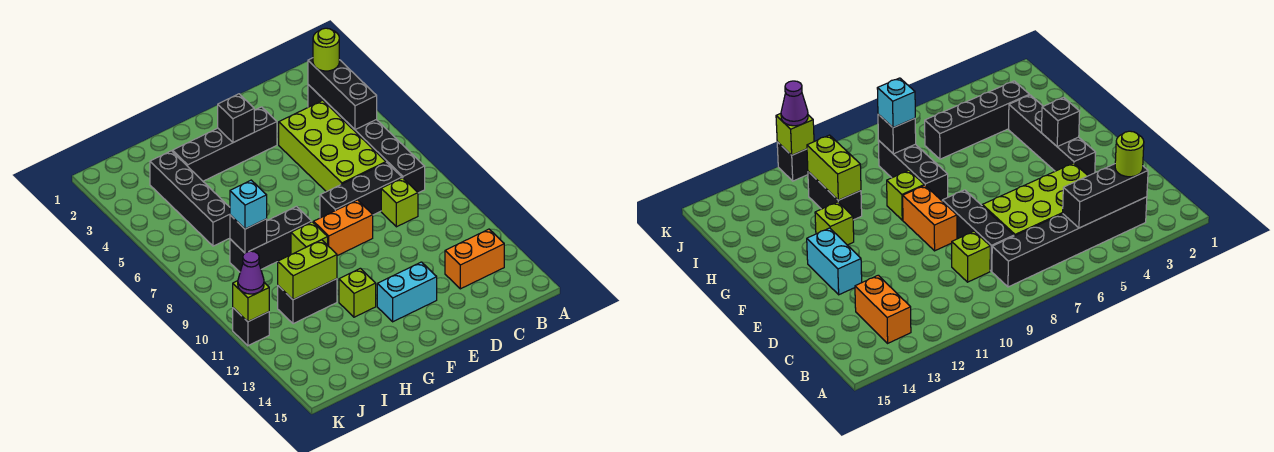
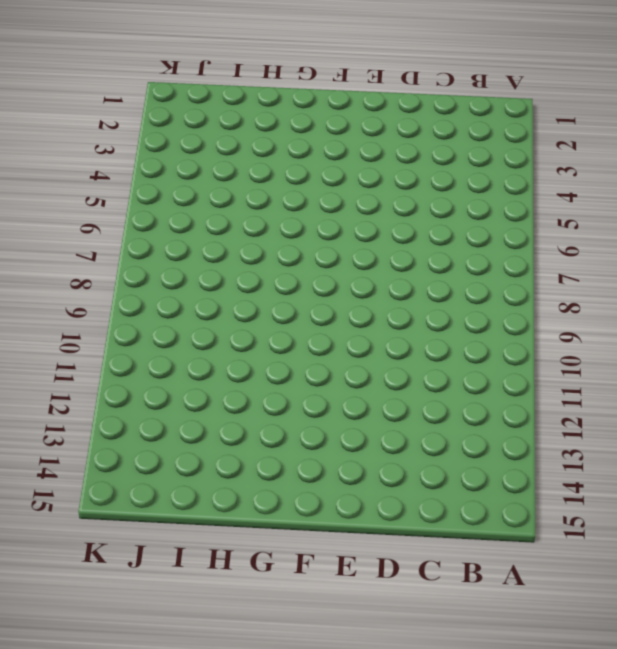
none -> black brick B3:B8 level 1
none -> orange brick B13:C13 level 1
none -> lime brick C4:D7 level 1

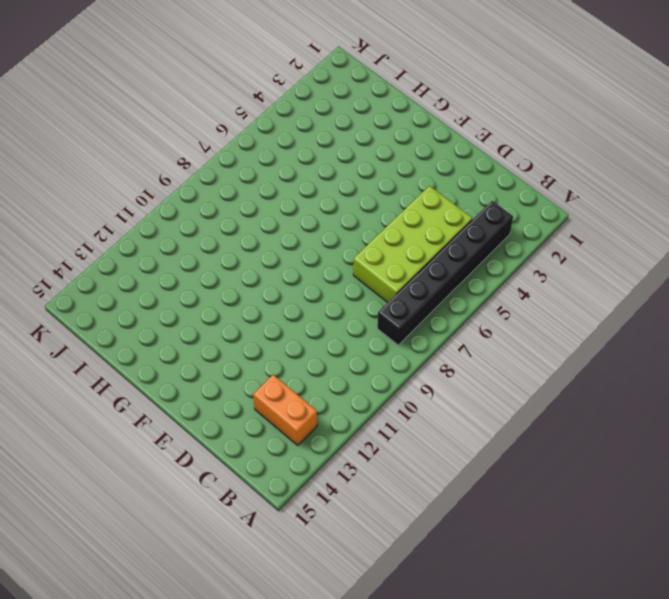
none -> black brick C8:E8 level 1
none -> lime brick C9 level 1
none -> black brick E3:H3 level 1

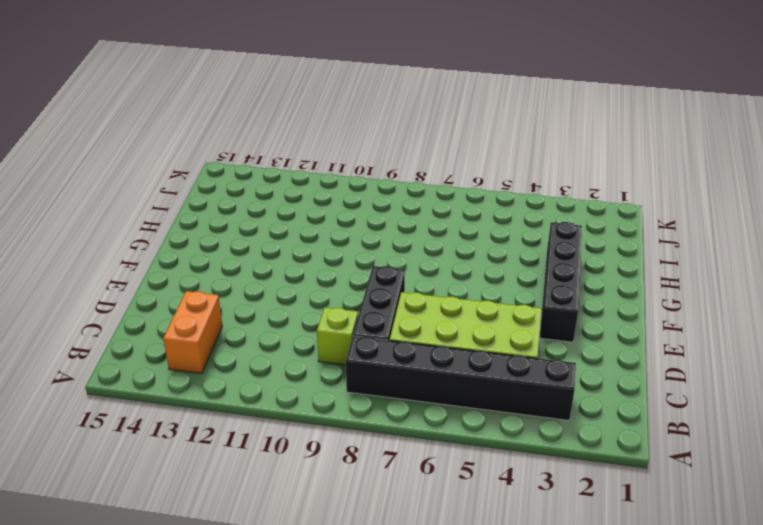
none -> orange brick E9:F9 level 1
none -> cyan brick E13:F13 level 1
none -> black brick G8:I8 level 1

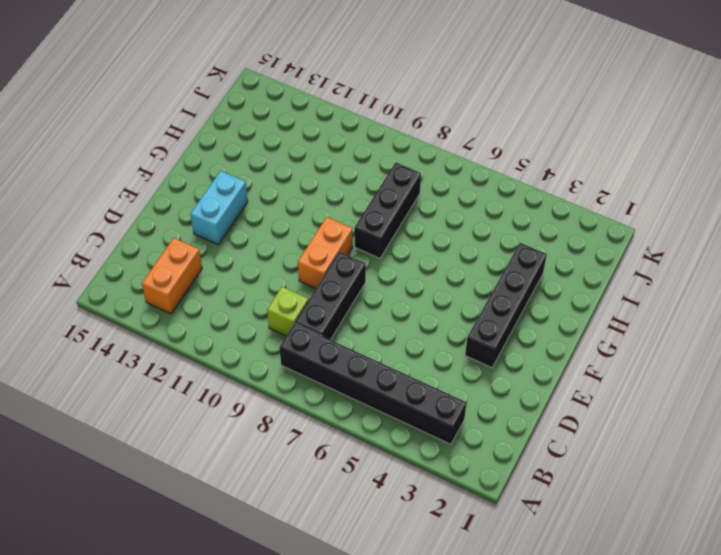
none -> lime brick C4:D7 level 1
none -> lime brick G9 level 1
none -> lime brick G12 level 1

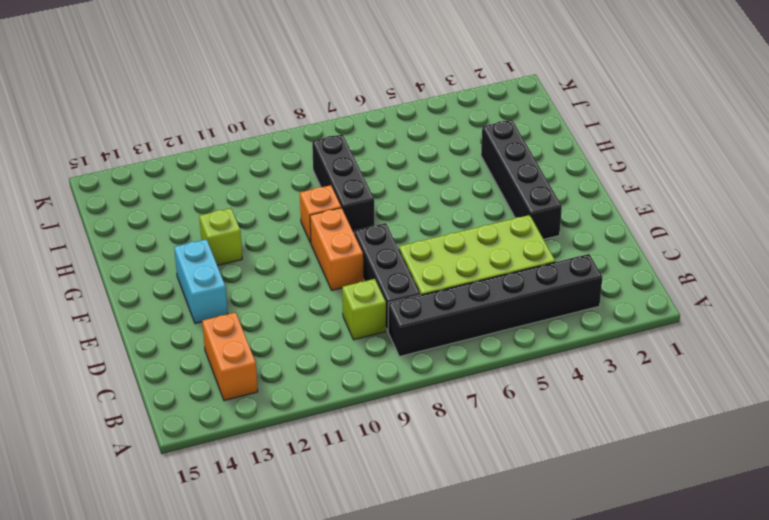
orange brick G9 level 1 -> lime brick G9 level 1
none -> black brick H11:I11 level 1
none -> black brick I3:I6 level 1
none -> black brick K11 level 1

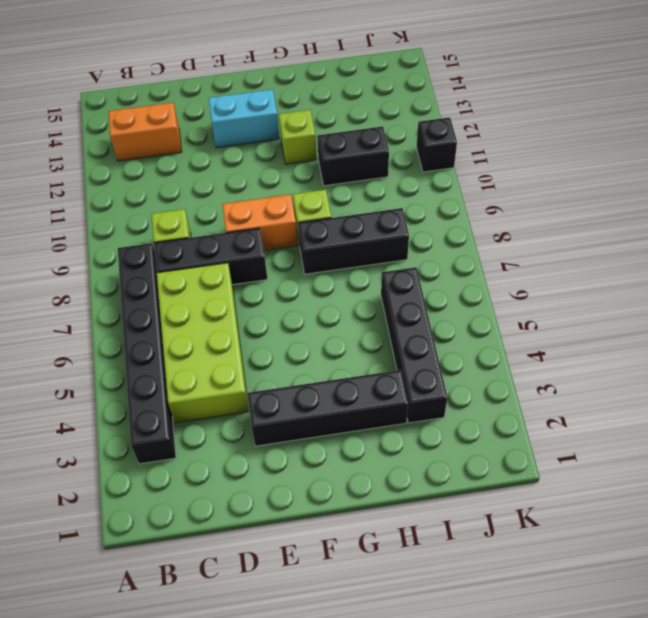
none -> black brick B3:B5 level 2
none -> black brick F3 level 2
none -> lime brick H11:I11 level 2

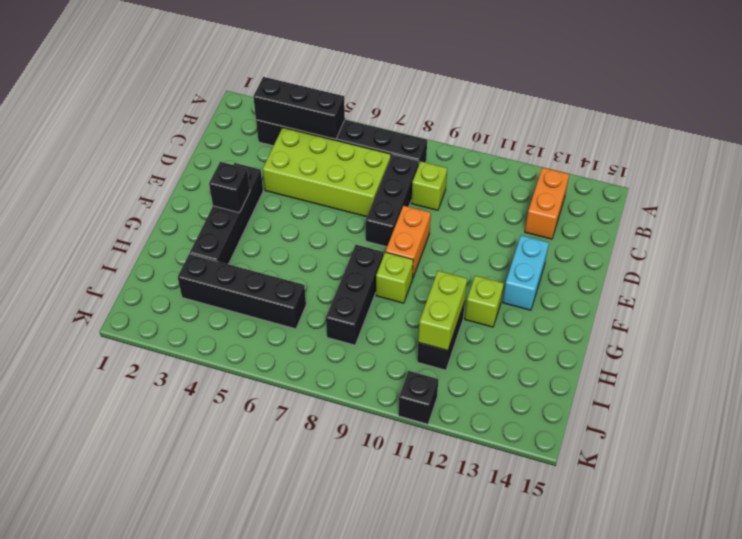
none -> black brick I8 level 2
none -> lime brick K11 level 2
none -> lime round brick B3 level 3

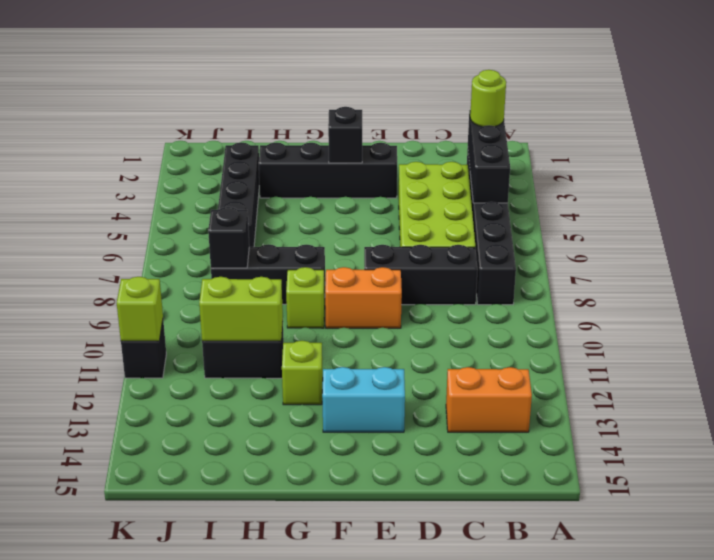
none -> lime brick C9 level 1
none -> cyan brick I8 level 3
none -> purple cone K11 level 3

